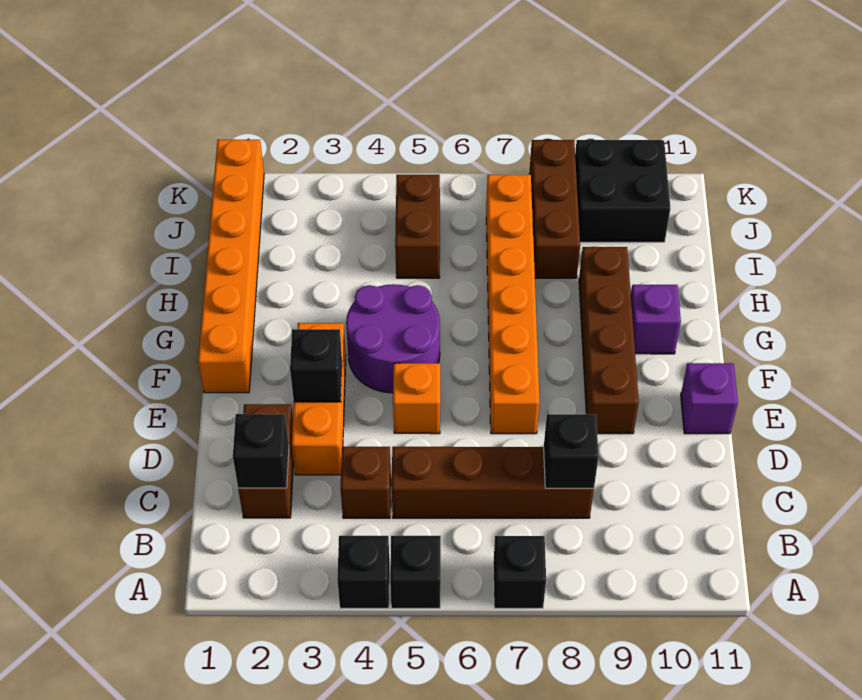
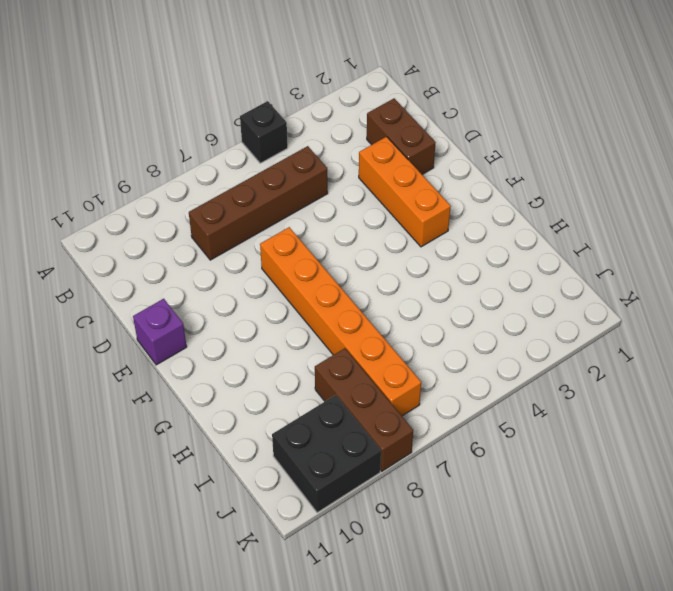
none -> black brick A4 level 1
none -> black brick A7 level 1
none -> brown brick C4 level 1

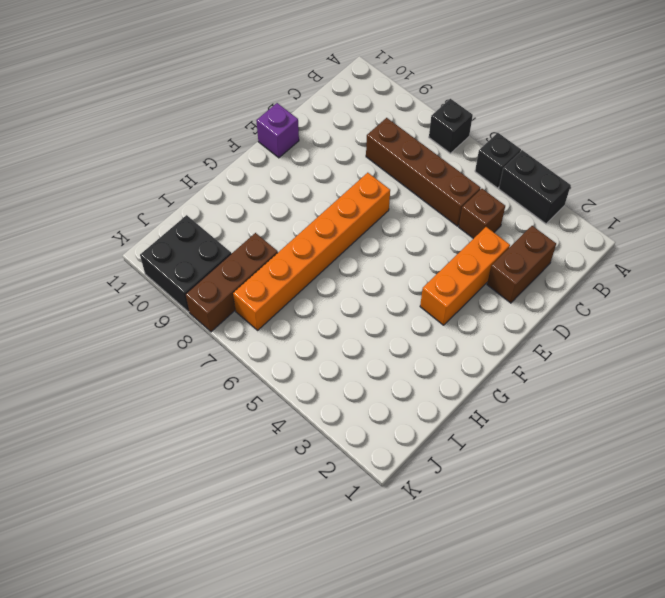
black brick A3:A4 level 1 -> black brick A4 level 1
none -> orange brick E5 level 1
none -> brown brick E9:H9 level 1
none -> orange brick F1:K1 level 1

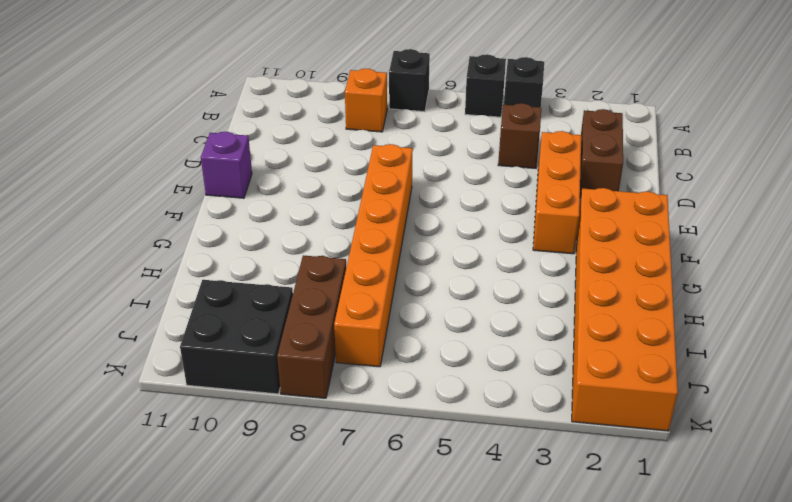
orange brick B8 level 1 -> orange brick E5 level 1
orange brick F1:K2 level 1 -> orange brick F1:K1 level 1
none -> brown brick C5:C8 level 1
none -> brown brick E9:H9 level 1
none -> purple round brick F4:G5 level 1

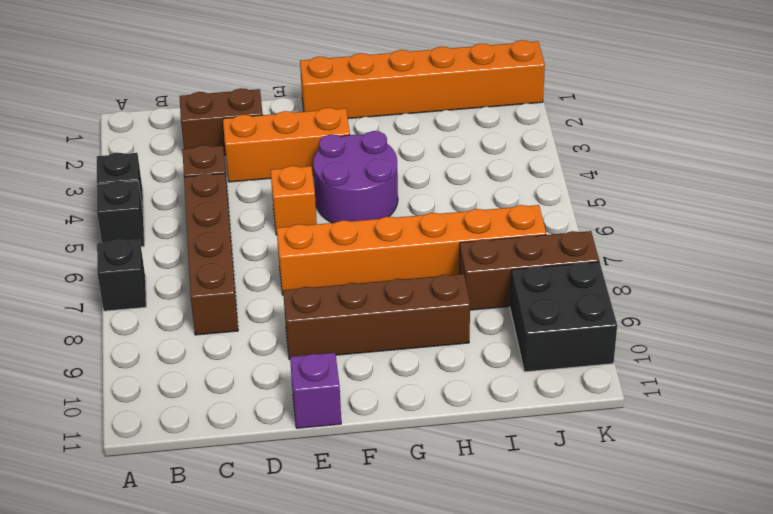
none -> purple brick G10 level 1
none -> brown brick I5:J5 level 1
none -> black brick C2 level 2

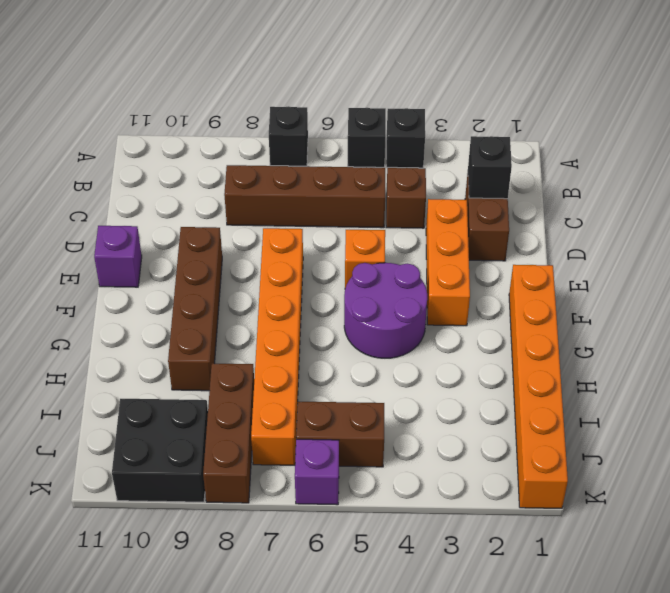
brown brick J5:J6 level 1 -> brown brick I5:J5 level 1
purple brick K6 level 1 -> purple brick G10 level 1
none -> black brick C8 level 2
none -> black brick E3 level 2

